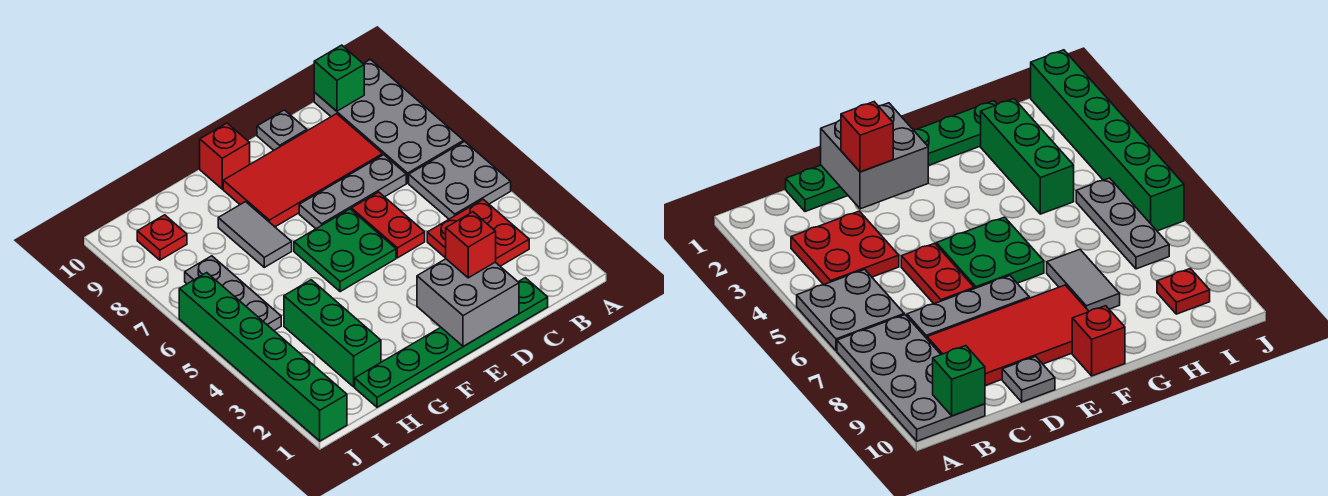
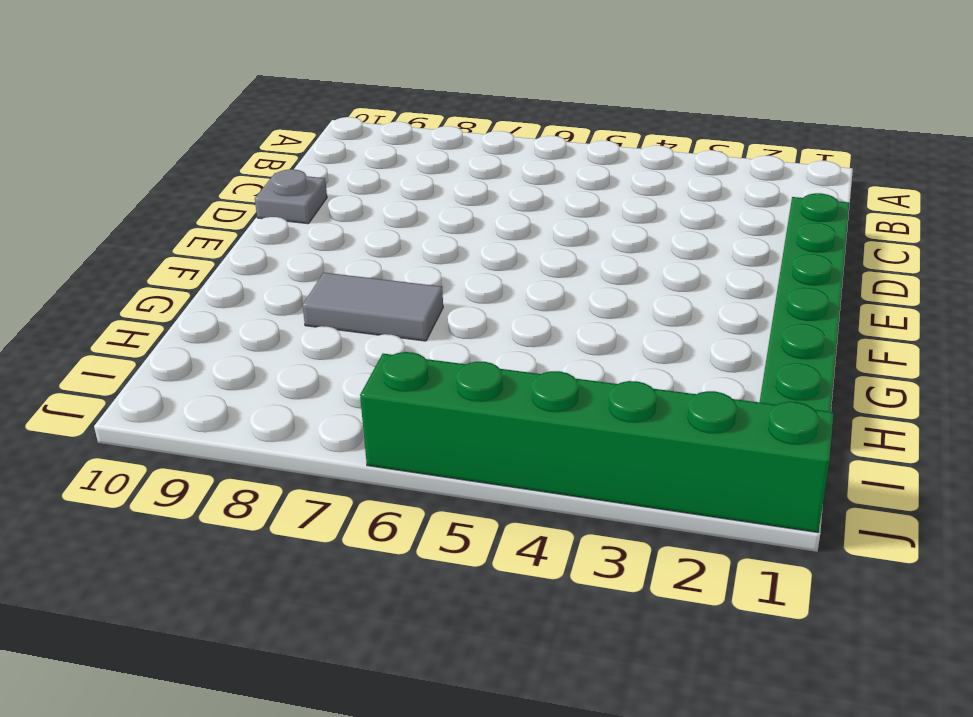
none -> grey plate A5:B6 level 1
none -> grey plate A7:B10 level 1
none -> red plate B3:C4 level 1

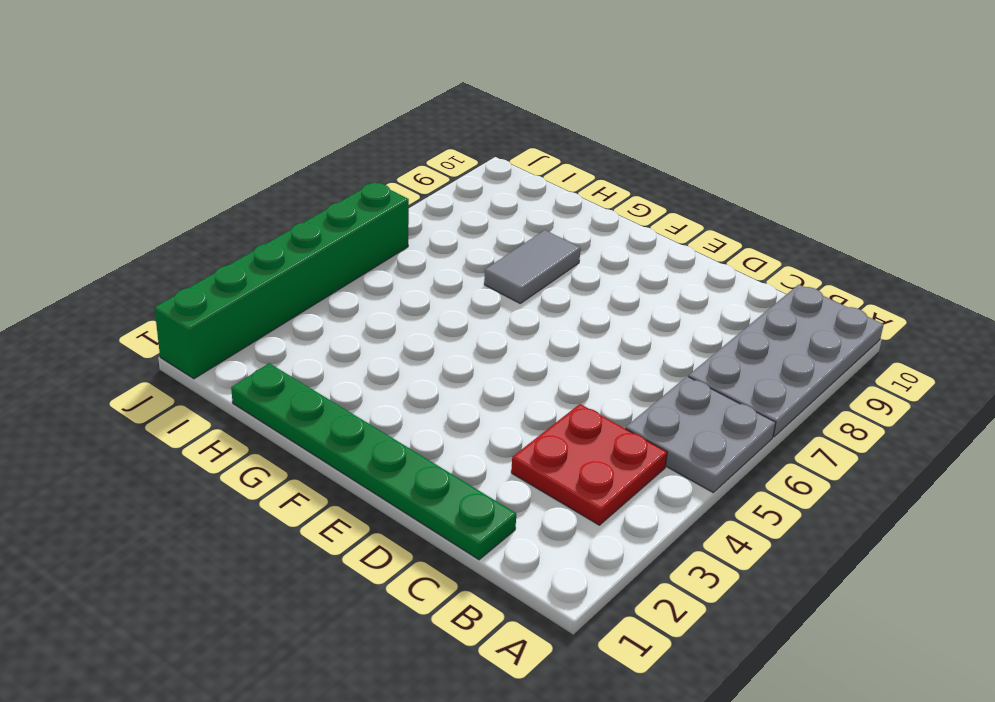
none -> grey plate C7:E7 level 1
none -> red tile C8:F9 level 1
none -> red plate D5:D6 level 1

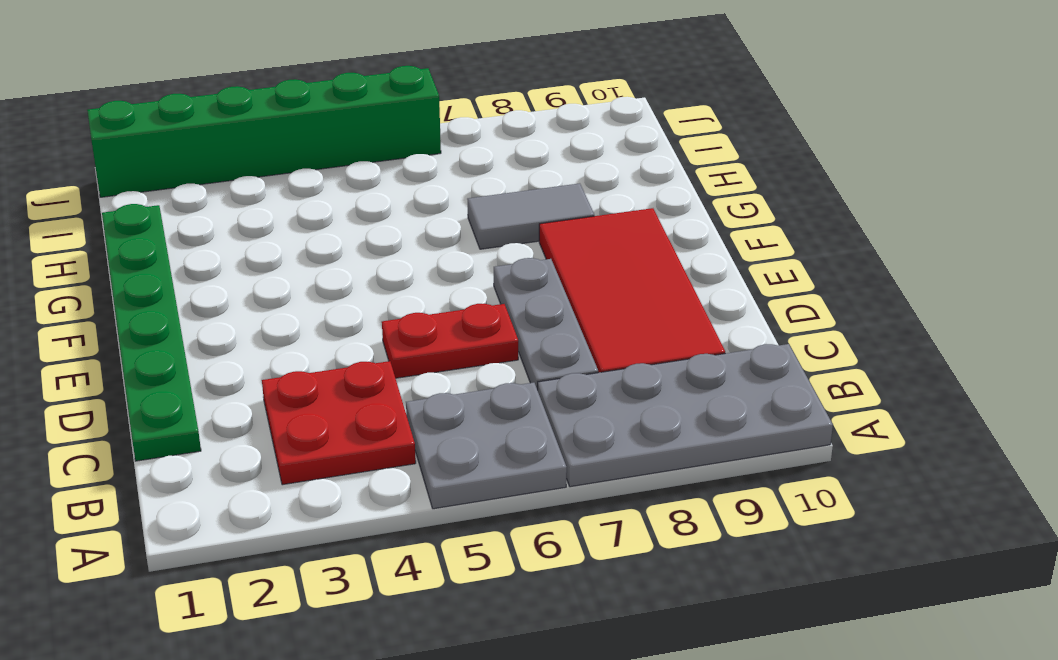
none -> grey plate D10 level 1
none -> green plate E5:F6 level 1
none -> red brick F10 level 1

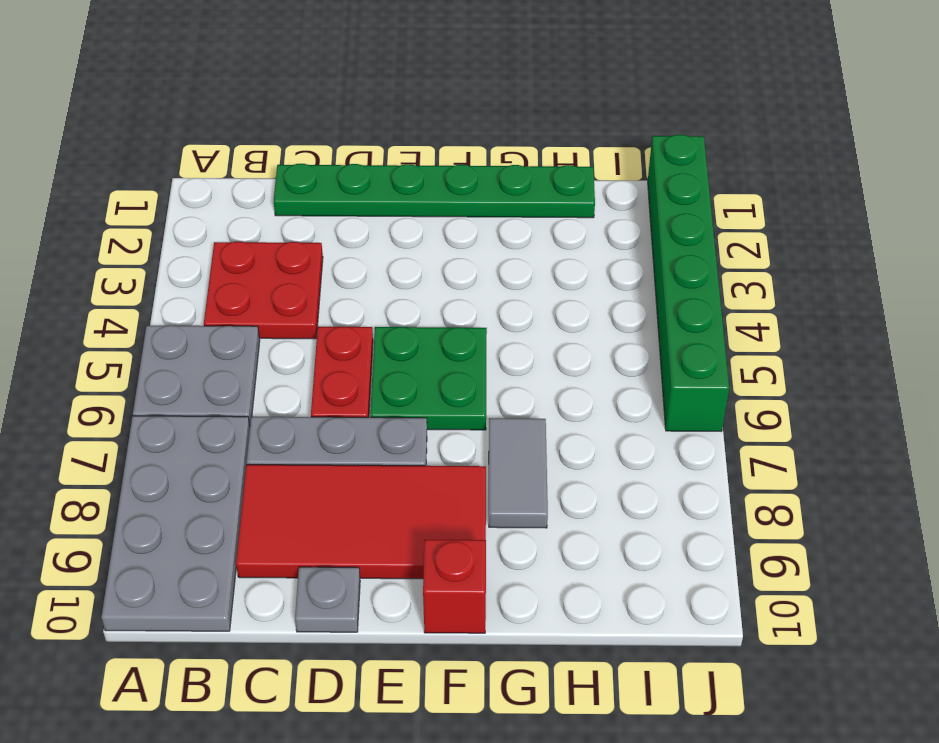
none -> green brick H2:H4 level 1
none -> grey plate I5:I7 level 1
none -> red plate I9 level 1

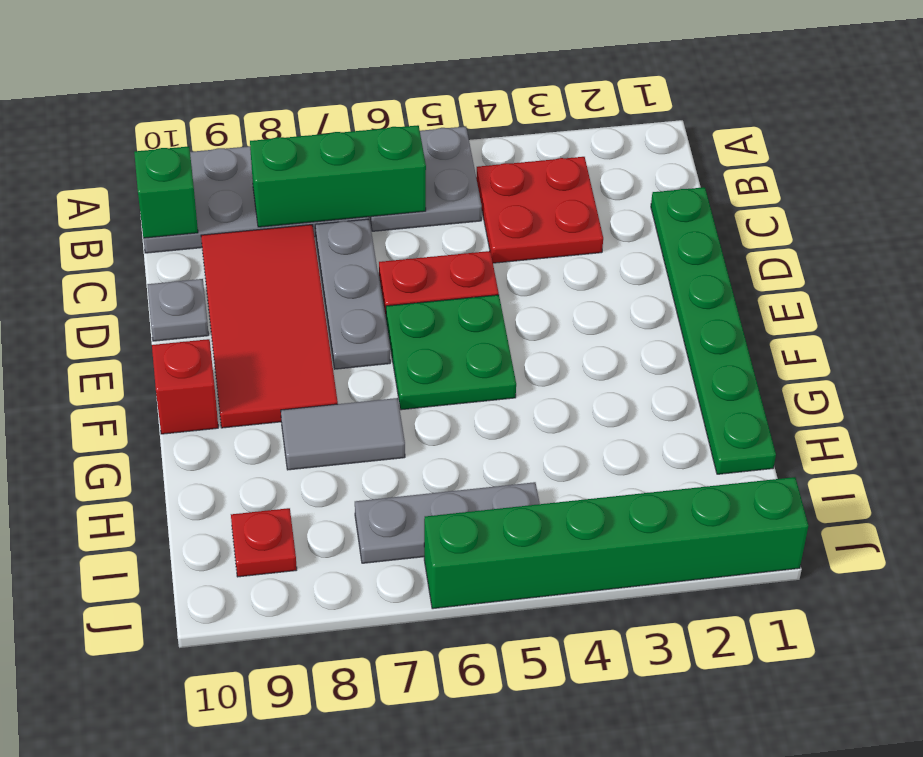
green brick B6:B8 level 2 -> green brick H2:H4 level 1
none -> grey brick D1:E2 level 2
none -> red brick D2 level 3

